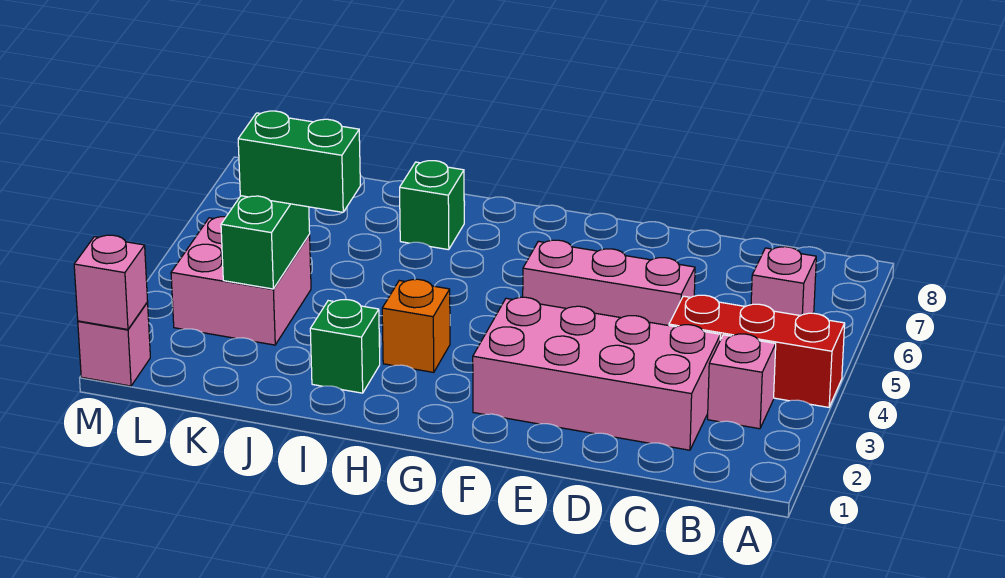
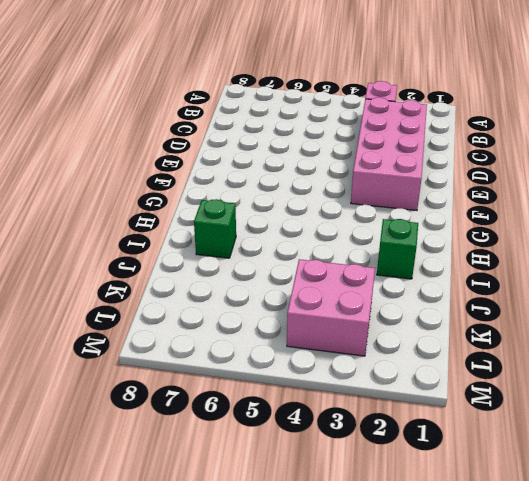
none -> red brick A4:C4 level 1
none -> pink brick B6 level 1
none -> pink brick D5:F5 level 1

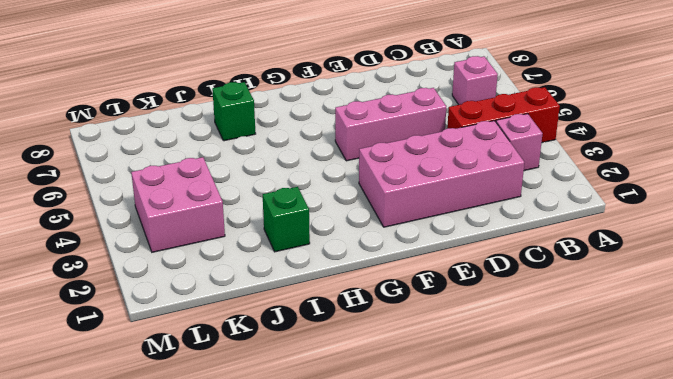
none -> orange brick H3 level 1
none -> pink brick M1 level 1
none -> green brick K3:K4 level 2

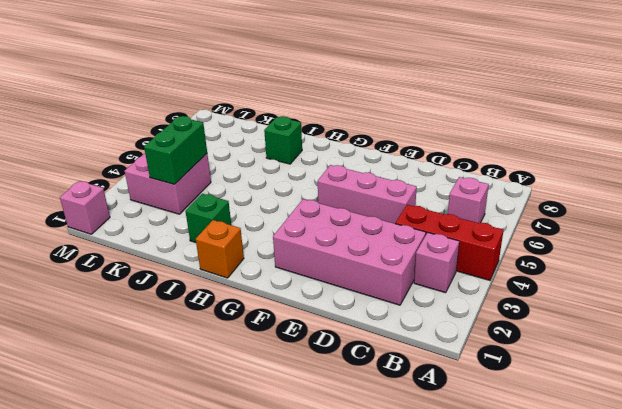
orange brick H1 level 1 -> orange brick H3 level 1
none -> pink brick M1 level 2
none -> green brick J4:K4 level 3

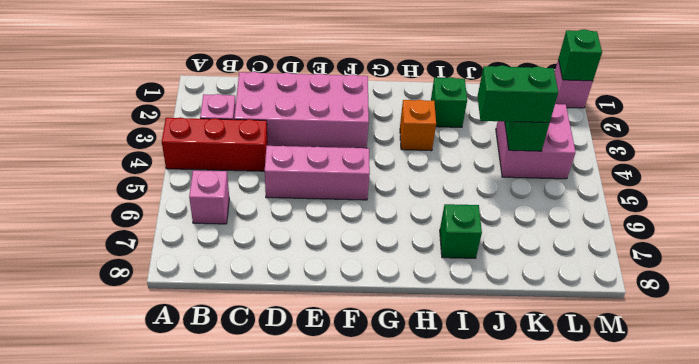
green brick M1 level 2 -> pink brick M1 level 2

